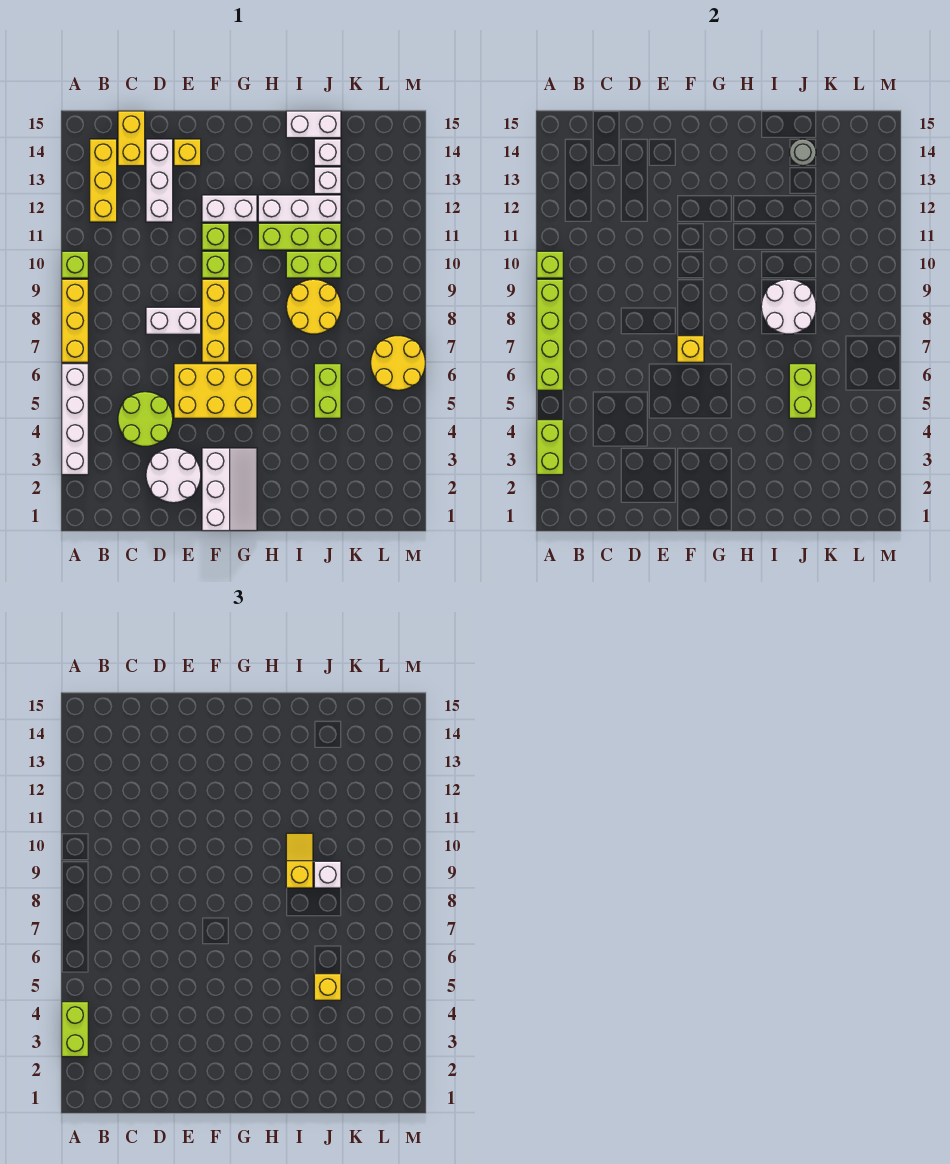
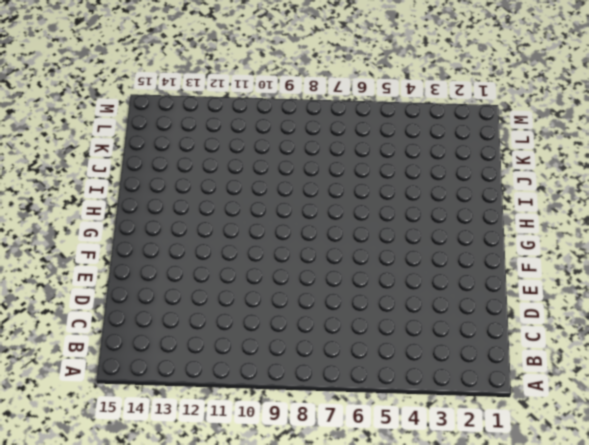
none -> white brick A3:A6 level 1
none -> yellow brick A7:A9 level 1
none -> lime brick A10 level 1
none -> yellow brick B12:B14 level 1

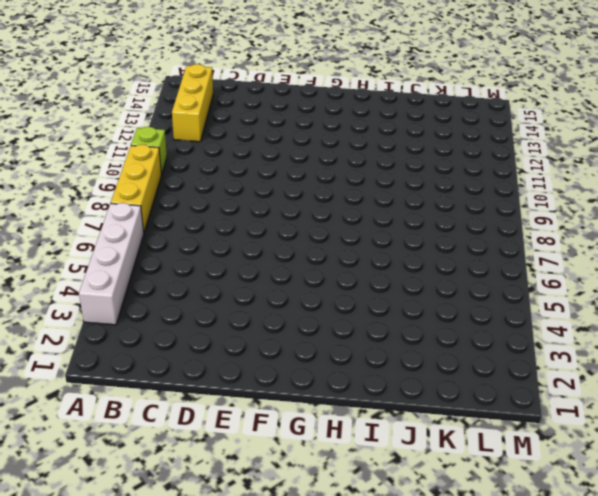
none -> lime round brick C4:D5 level 1
none -> yellow brick C14:C15 level 1
none -> white round brick D2:E3 level 1
none -> white brick D8:E8 level 1

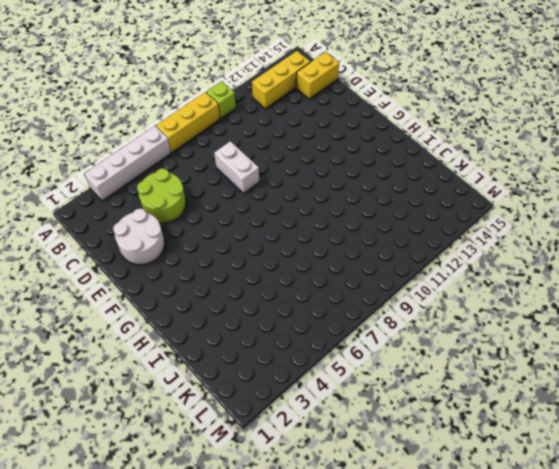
none -> white brick D12:D14 level 1
none -> yellow brick E5:G6 level 1
none -> yellow brick E14 level 1
none -> white slope F1:G3 level 1 top F

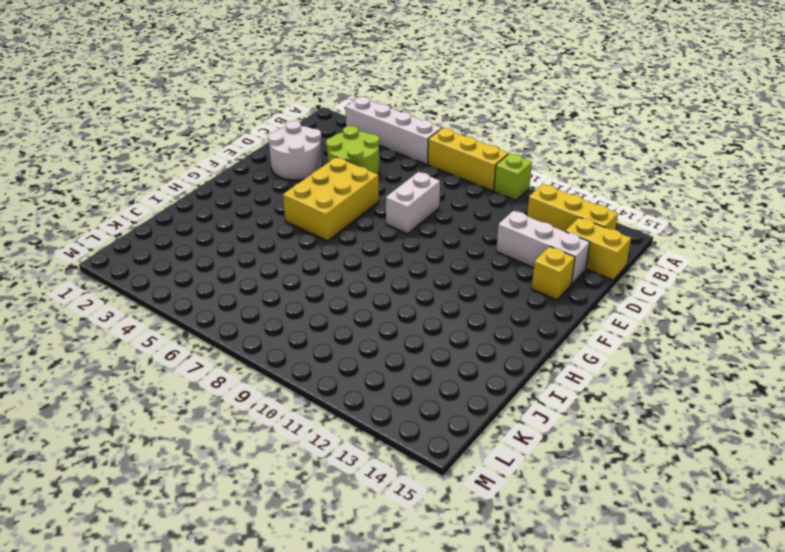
none -> white slope F1:G3 level 1 top F
none -> yellow brick F7:F9 level 1
none -> lime brick F10 level 1
none -> lime brick F11 level 1

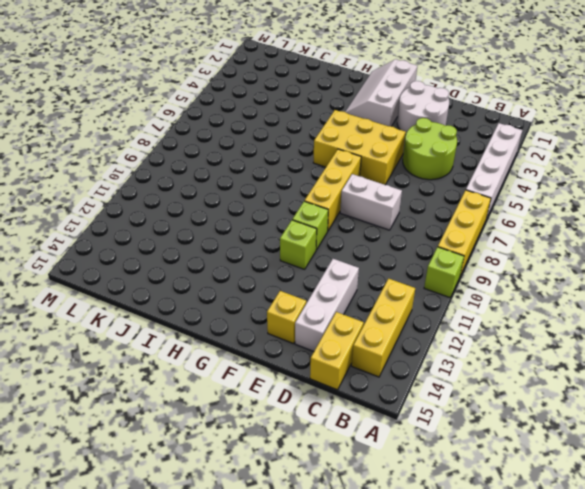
none -> white brick F12:G12 level 1
none -> lime brick H11:J11 level 1
none -> white brick H12:J12 level 1
none -> yellow round brick I8:J9 level 1

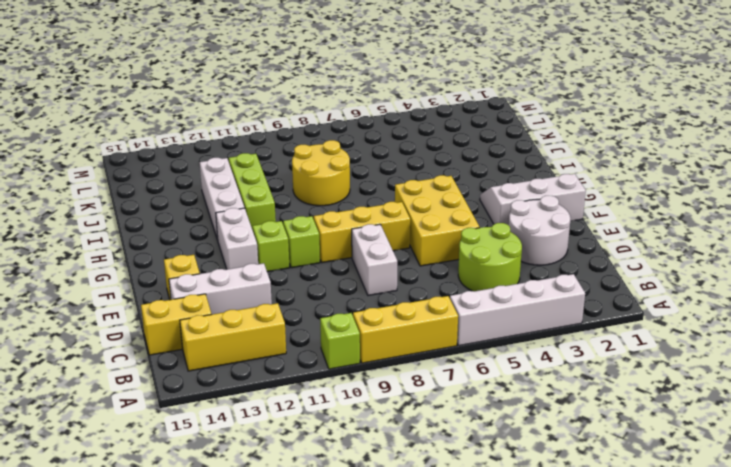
none -> lime brick I10:J10 level 1
none -> white brick I15:J15 level 1
none -> lime brick J5:J6 level 1
none -> white brick J13 level 1

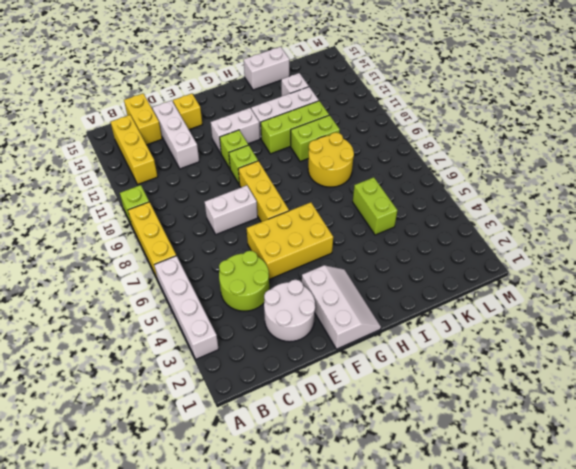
none -> white brick J14 level 1
none -> yellow round brick L6:M7 level 1
none -> lime brick A3:A4 level 2
none -> lime brick A6:A9 level 2

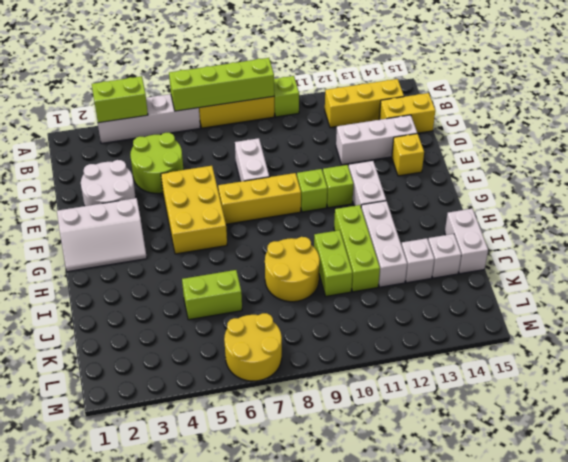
none -> lime brick A10 level 2
none -> yellow brick F7 level 2
none -> white round brick I8:J9 level 2
none -> lime brick J5:J6 level 2

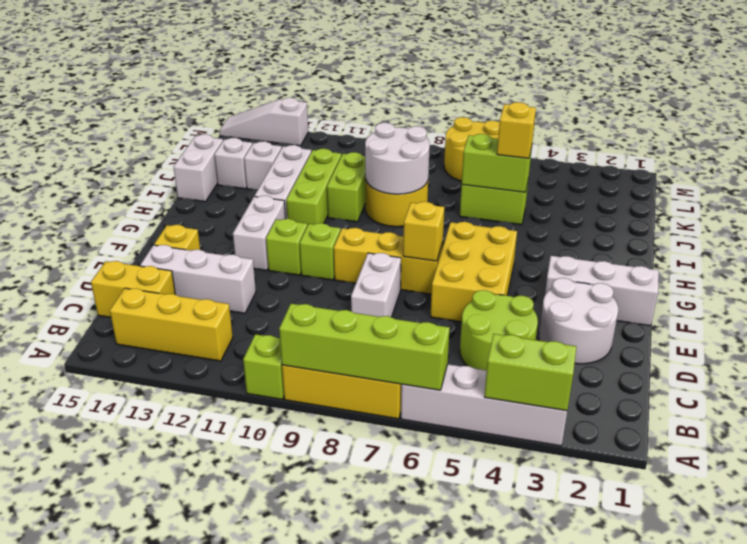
white slope M13:M15 level 1 top 13 -> none
none -> lime brick A10 level 2
none -> grey round brick J14 level 2
none -> lime brick A3:A4 level 3
none -> yellow slope I9:I10 level 3 top 9

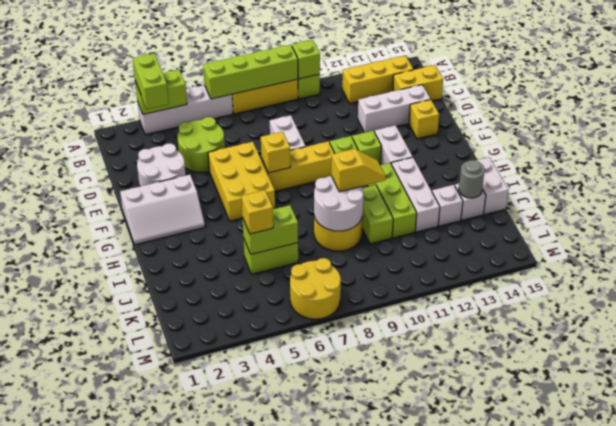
lime brick A3:B3 level 3 -> lime brick A3:A4 level 3
none -> white brick J9 level 3

